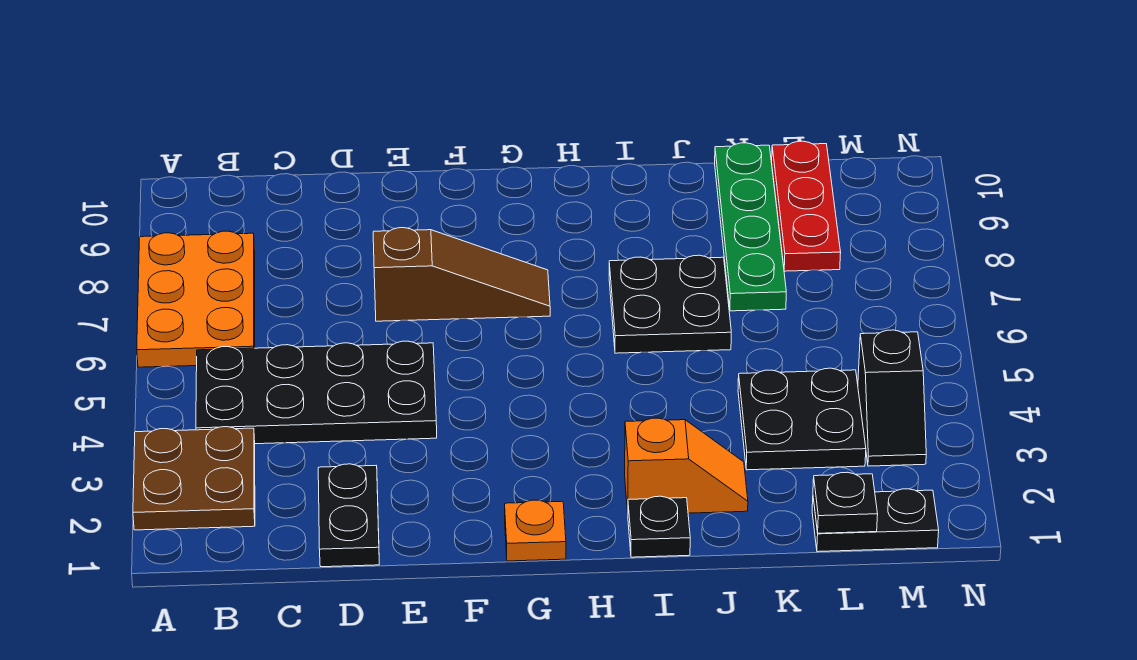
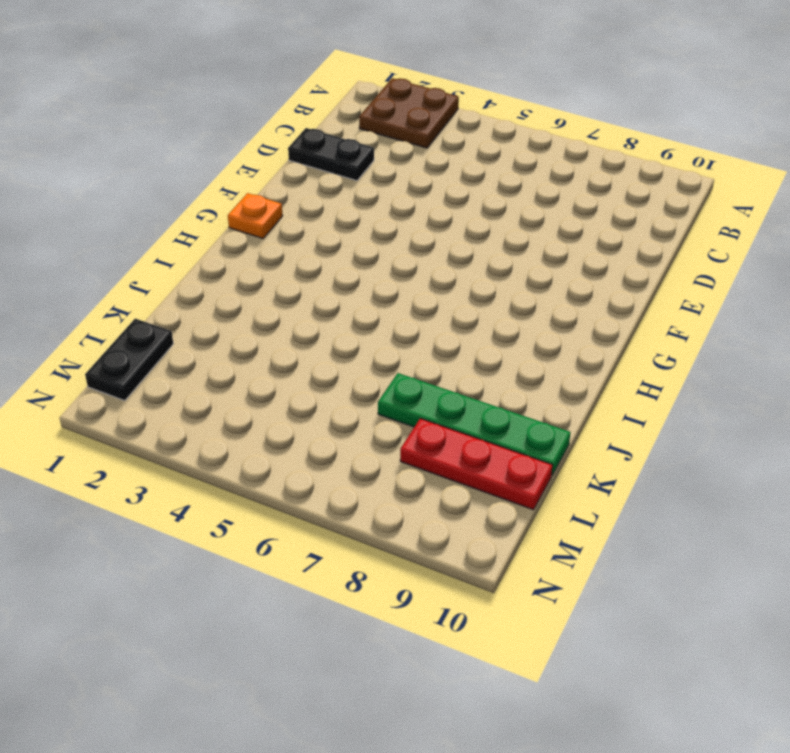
none -> orange plate A6:B8 level 1
none -> black plate B4:E5 level 1
none -> brown slope E7:G7 level 1 top E

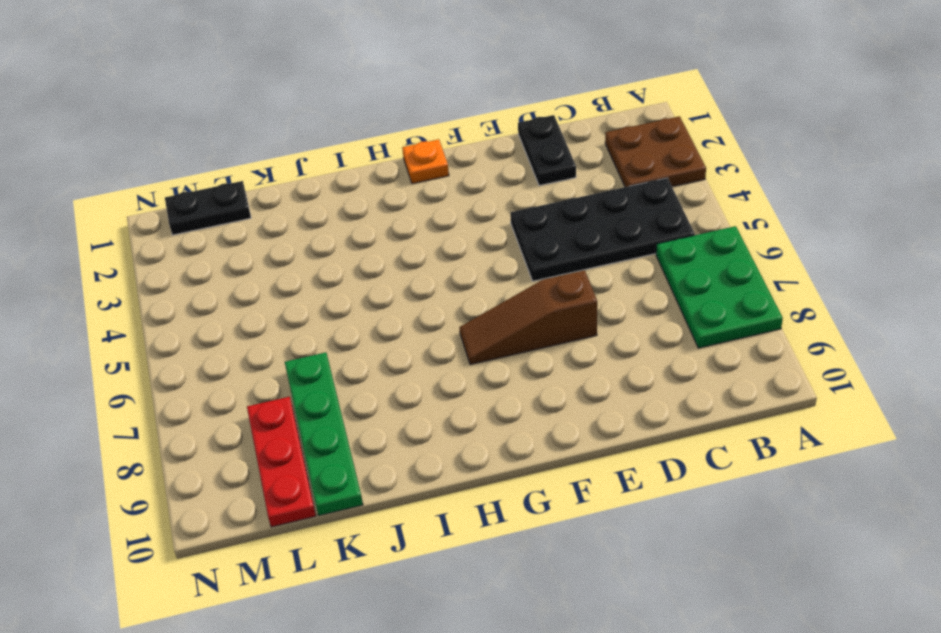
green plate A6:B8 level 1 -> orange plate A6:B8 level 1
none -> black plate I1 level 1
none -> orange slope I2:J2 level 1 top I
none -> black plate I6:J7 level 1

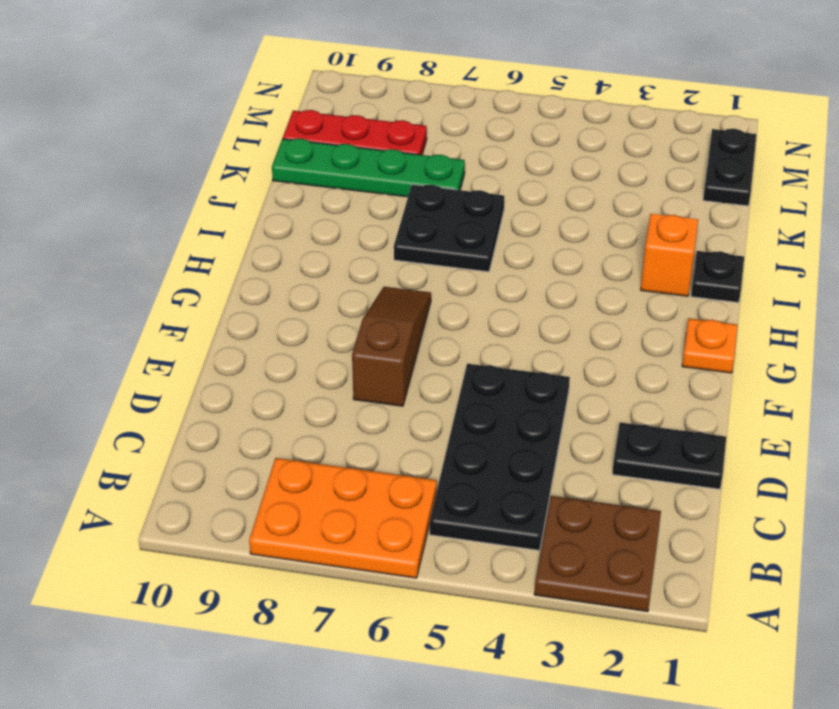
none -> black plate K3:L4 level 1
none -> black slope M3:M4 level 1 top 4
none -> black plate L1 level 2

